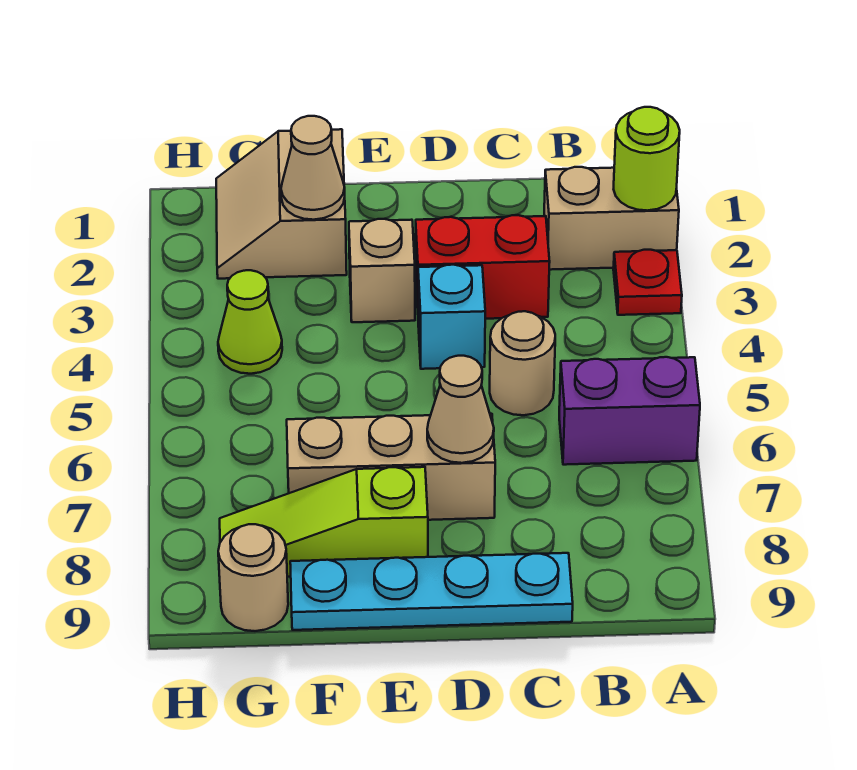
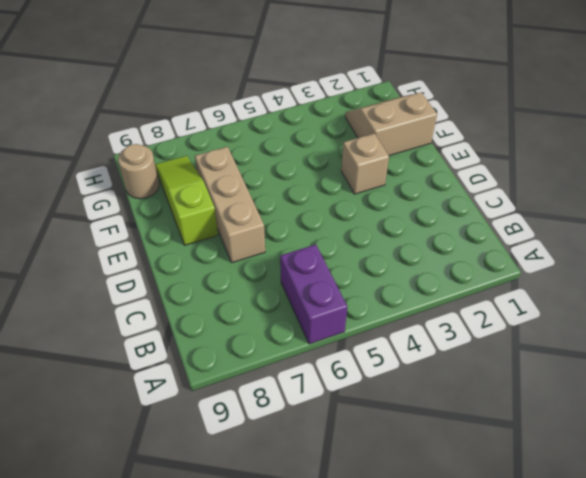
none -> tan brick A2:B2 level 1
none -> red plate A3 level 1
none -> red brick C3:D3 level 1

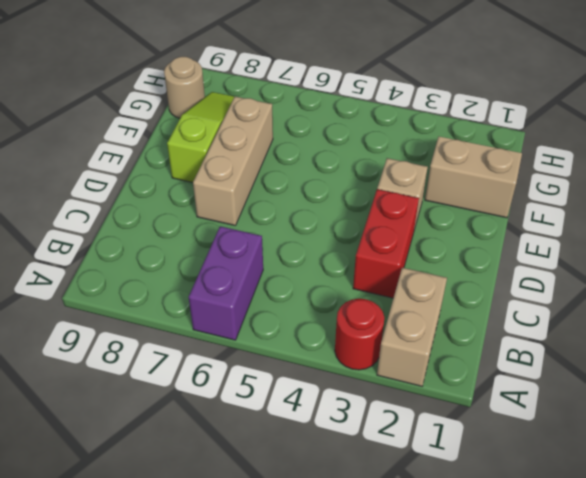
red round brick A3 level 1 -> red plate A3 level 1
none -> tan round brick C5 level 1
none -> cyan plate C9:F9 level 1
none -> cyan brick D4 level 1

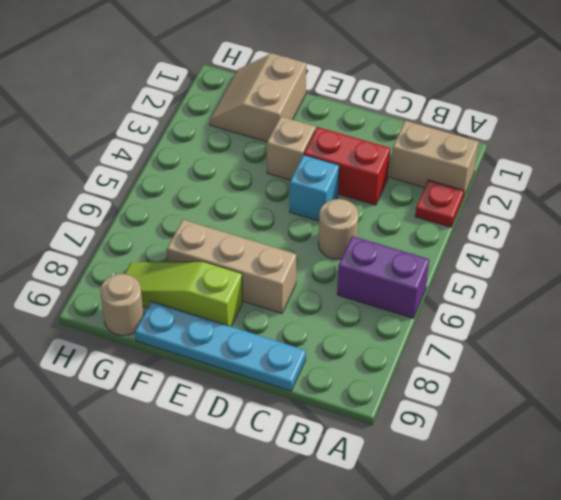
none -> lime cone G4 level 1
none -> lime round brick A2 level 2
none -> tan cone D7 level 2

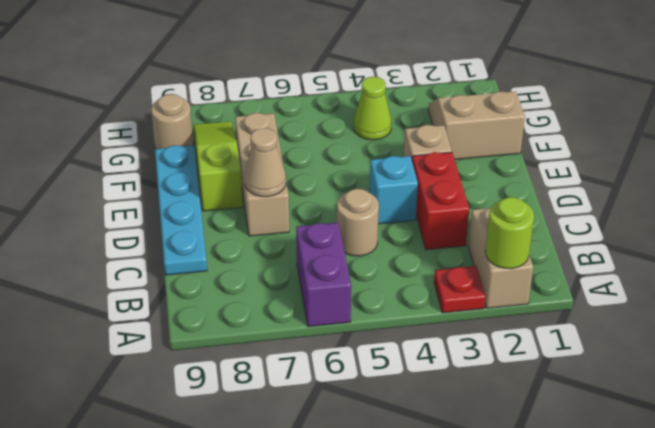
none -> tan cone F2 level 2

